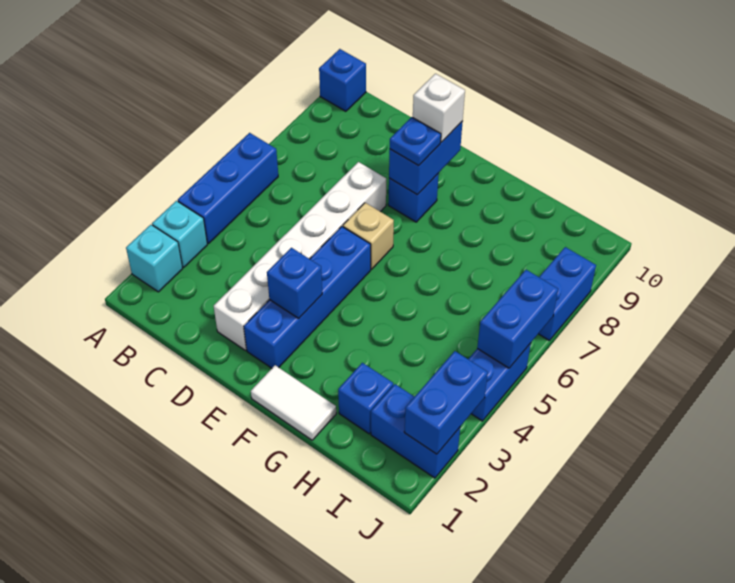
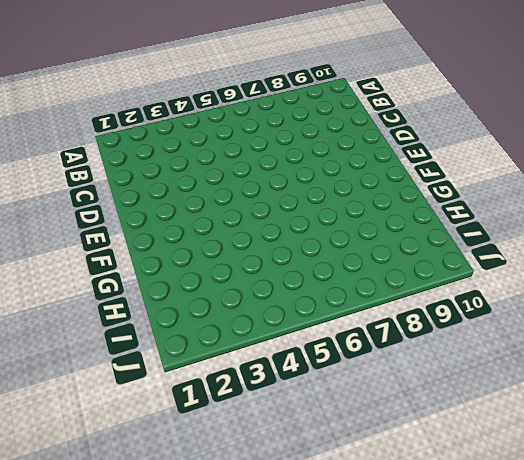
none -> cyan brick A2 level 1
none -> cyan brick A3 level 1
none -> blue brick A4:A6 level 1

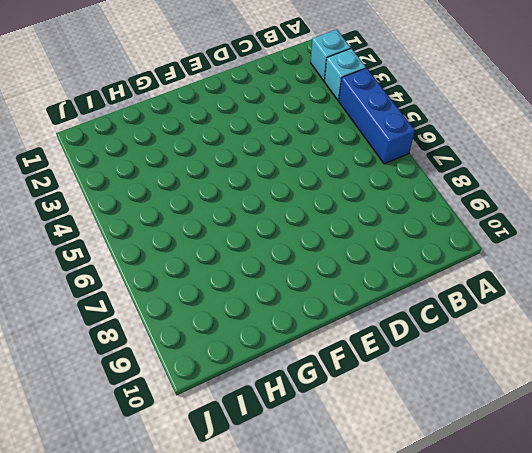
none -> blue brick A10 level 1
none -> white brick D2:D7 level 1
none -> blue brick E2:E5 level 1

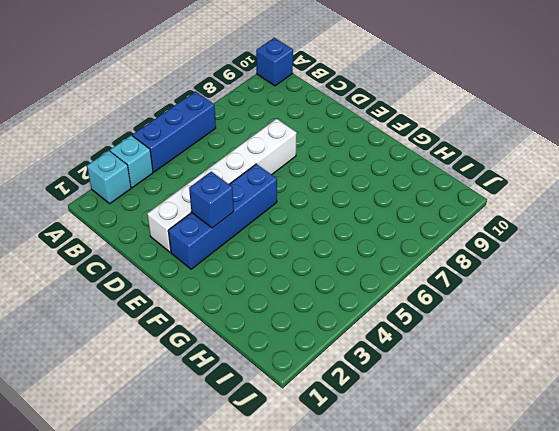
none -> tan brick E6 level 1
none -> blue brick E8 level 1
none -> white tile F1:G1 level 1

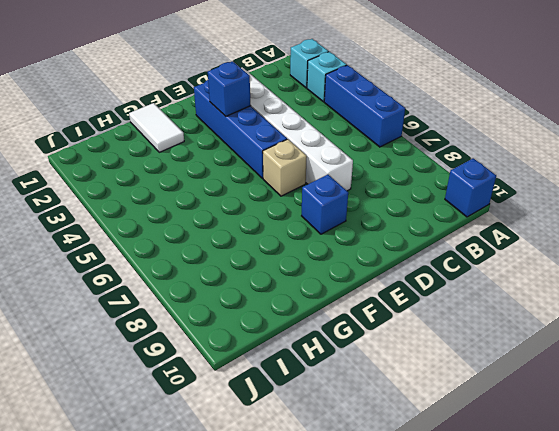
white tile G1:G2 level 1 -> white tile F1:G1 level 1
none -> blue brick H2 level 1
none -> blue brick I2:J2 level 1
none -> blue brick J4:J5 level 1

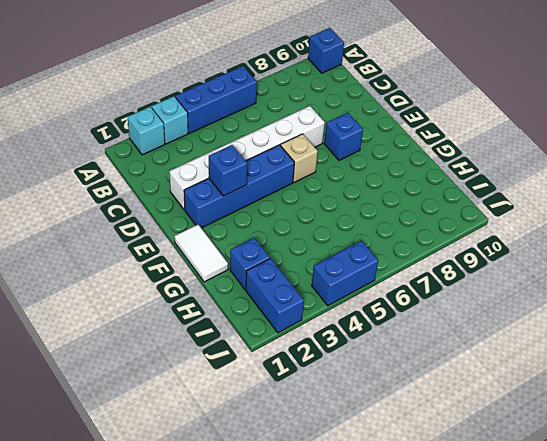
none -> blue brick J7:J8 level 1
none -> blue brick E8:E9 level 2
none -> blue brick J2:J3 level 2

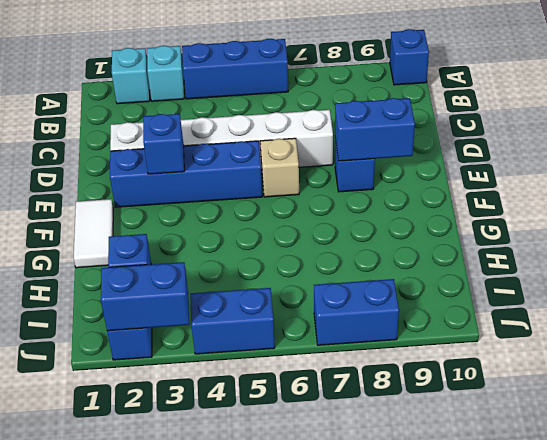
none -> blue brick J5:J6 level 2
none -> blue plate E8 level 3
none -> white brick E9 level 3

